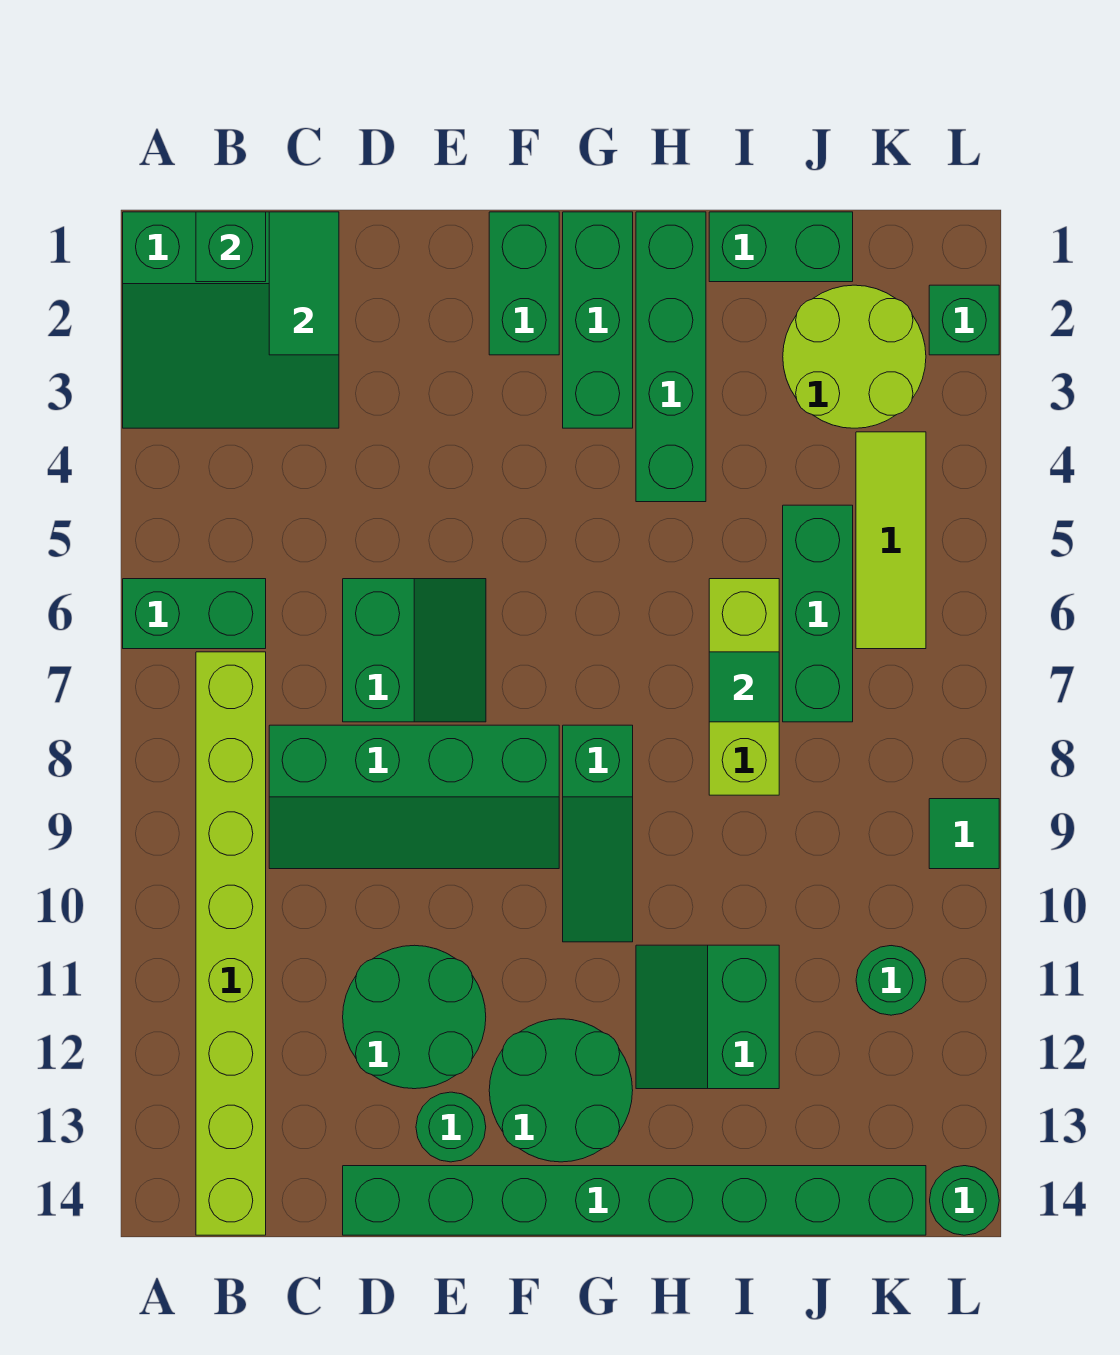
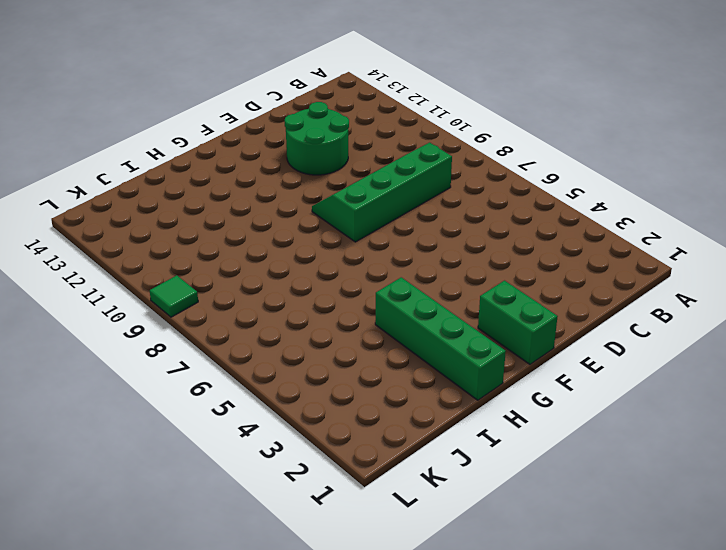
none -> green slope A1:C3 level 1 top 1
none -> green brick A6:B6 level 1
none -> lime brick B7:B14 level 1

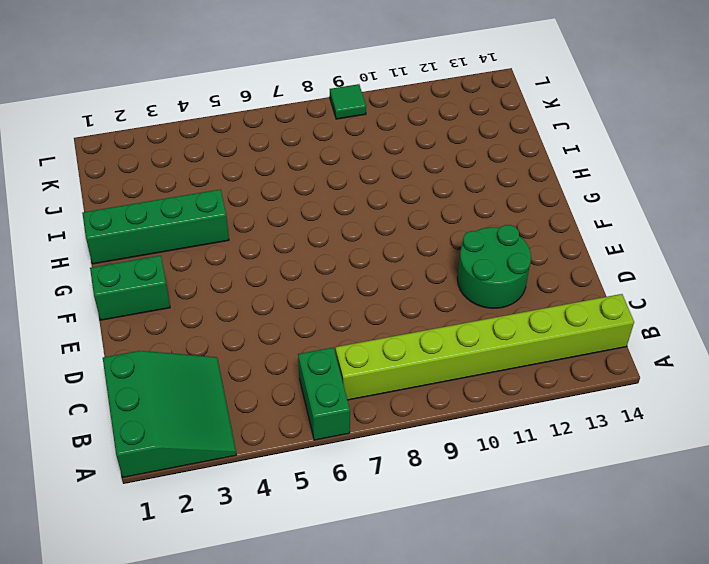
none -> green slope C8:F9 level 1 top 8
none -> green slope D6:E7 level 1 top D
none -> green brick D14:K14 level 1

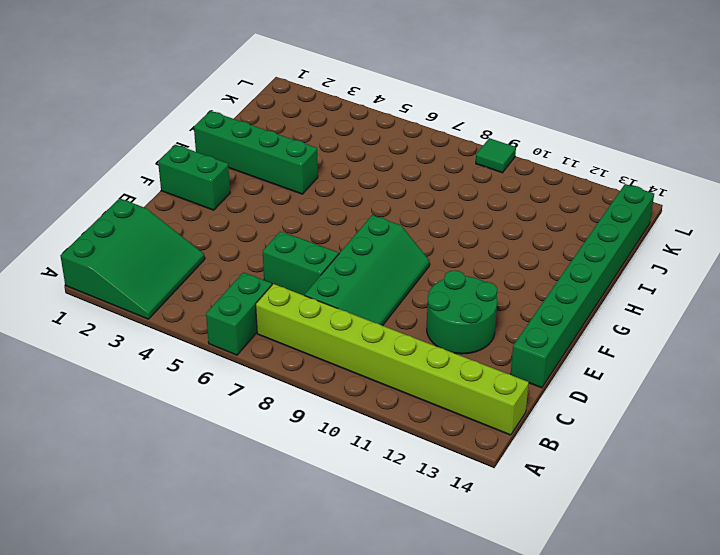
none -> green round brick E13 level 1
none -> green round brick F12:G13 level 1
none -> green brick G1:G3 level 1

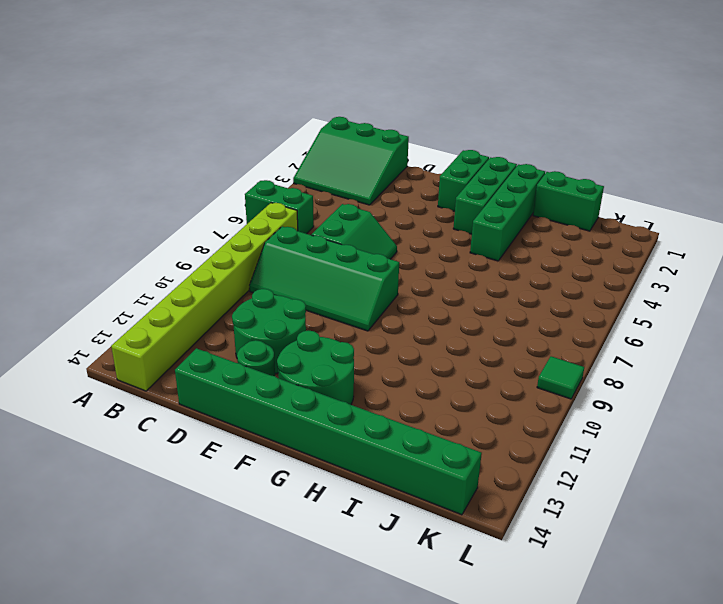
none -> green slope G8:G10 level 1 top 8
none -> green slope H11:I12 level 1 top I
none -> lime brick I6:I8 level 1

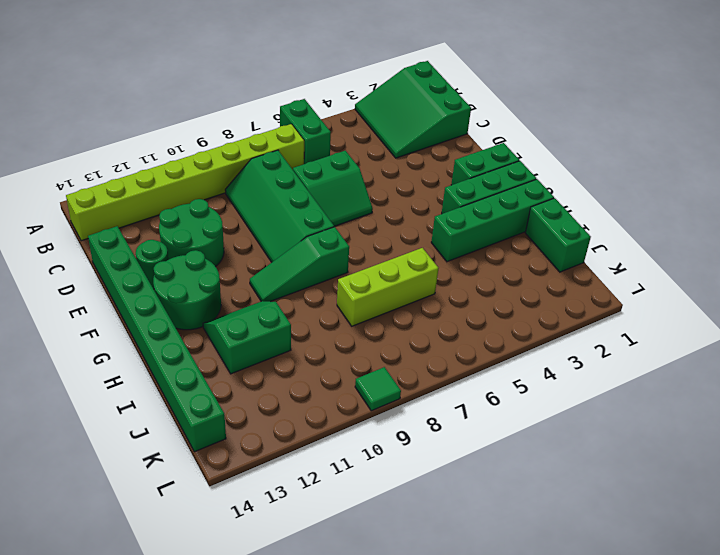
none -> lime round brick J2:K3 level 1
none -> green brick J5:J7 level 1
none -> lime tile K4:K6 level 1

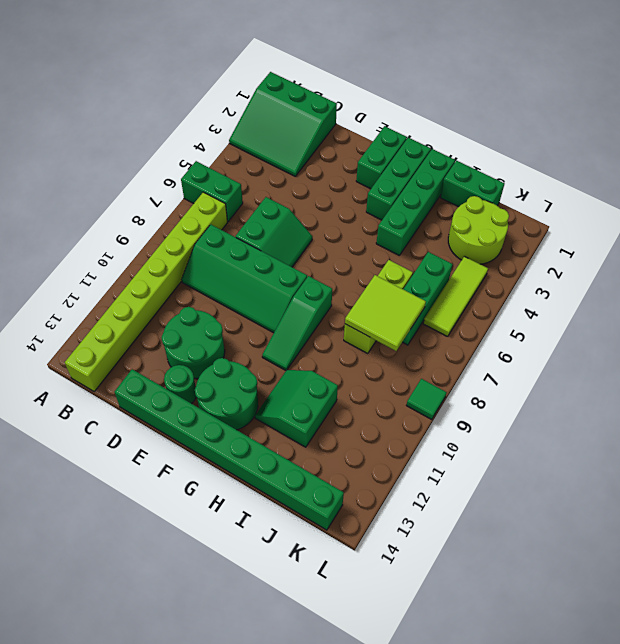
lime tile I7:J8 level 2 -> green tile I7 level 2
none -> green round brick K11 level 1
none -> green brick L2 level 1
none -> green round brick L14 level 1

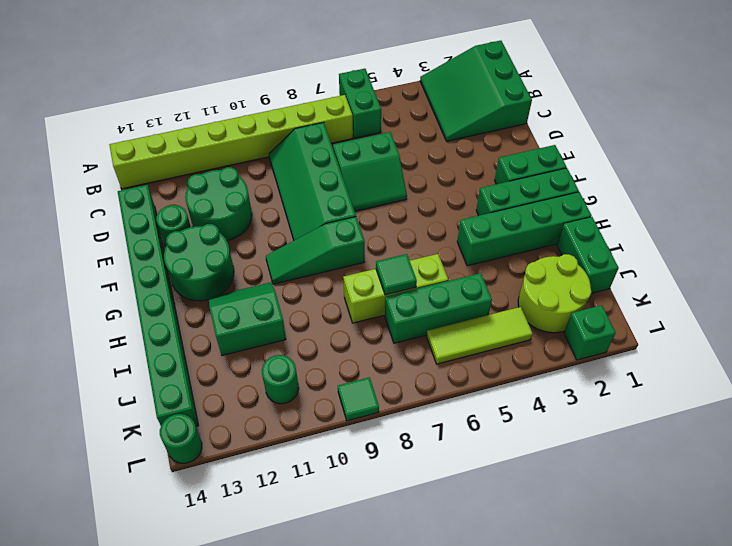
none -> green brick B1 level 2
none -> green tile C1:C2 level 2

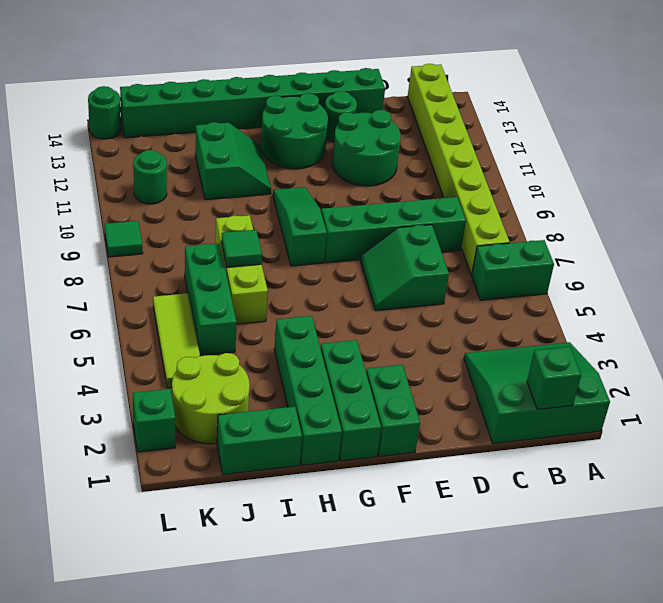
none -> green tile C1:C2 level 2

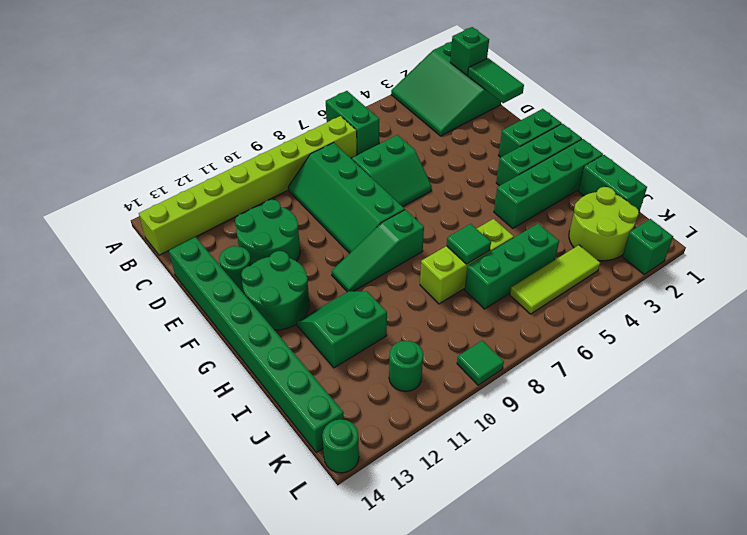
green tile C1:D1 level 2 -> green tile C1:C2 level 2

